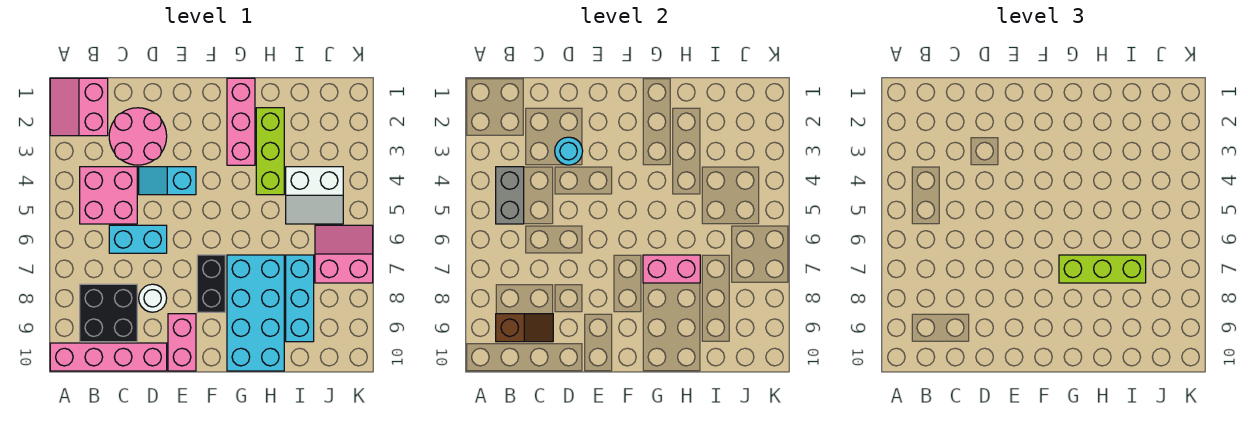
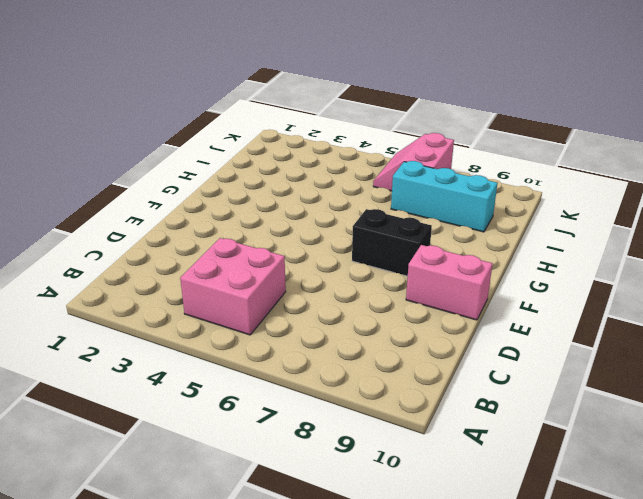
none -> pink slope A1:B2 level 1 top B
none -> pink brick A10:D10 level 1
none -> black brick B8:C9 level 1

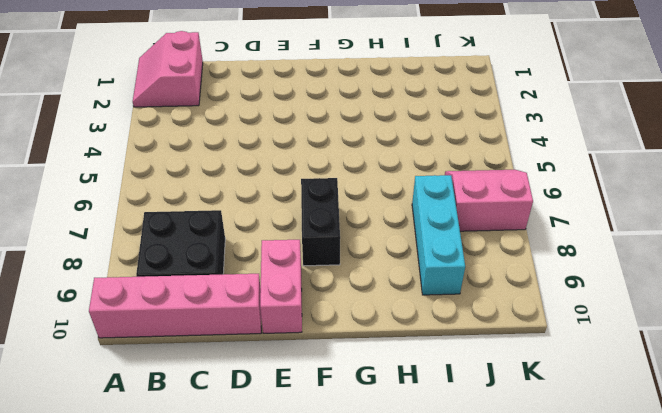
none -> pink brick B4:C5 level 1
none -> pink round brick C2:D3 level 1
none -> cyan brick C6:D6 level 1

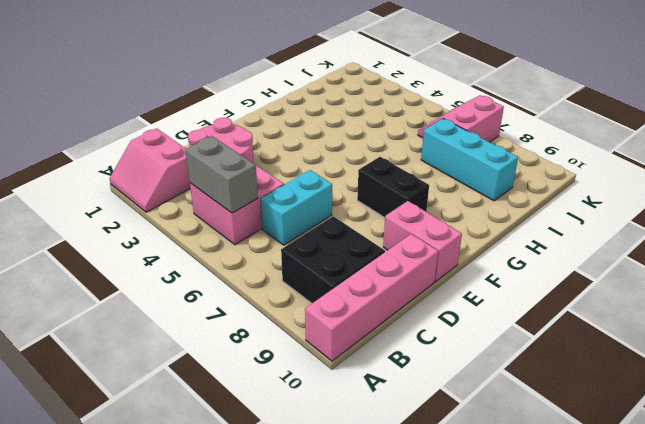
none -> cyan slope D4:E4 level 1 top E
none -> white round brick D8 level 1
none -> pink brick G1:G3 level 1

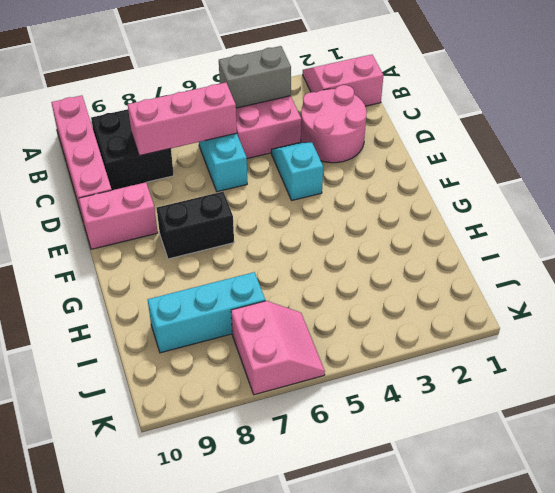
pink brick C6:C8 level 2 -> pink brick G1:G3 level 1
none -> white round brick D8 level 1
none -> cyan brick G7:H10 level 1
none -> lime brick H2:H4 level 1

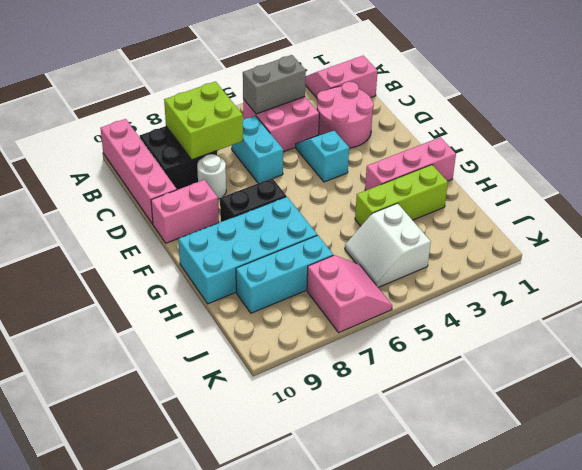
lime brick B7:C8 level 2 -> none
none -> brown slope B9:C9 level 2 top B
none -> cyan round brick D3 level 2
none -> pink brick G7:H7 level 2

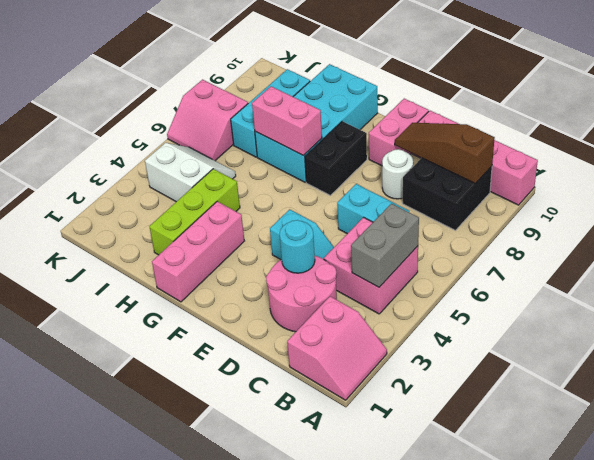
brown slope B9:D9 level 2 top B -> brown slope B9:C9 level 2 top B
none -> lime brick G7:I7 level 3

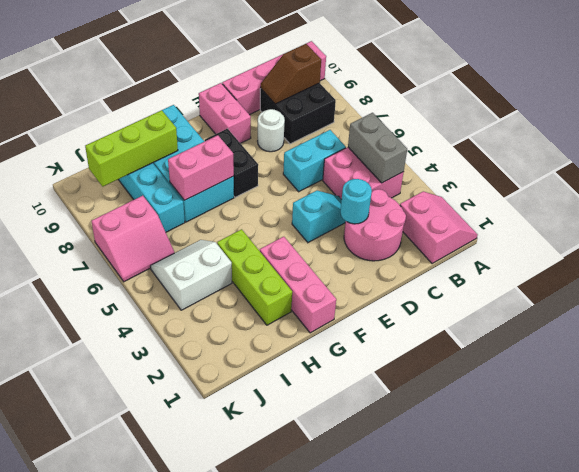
lime brick H9:J9 level 2 -> lime brick G7:I7 level 3

